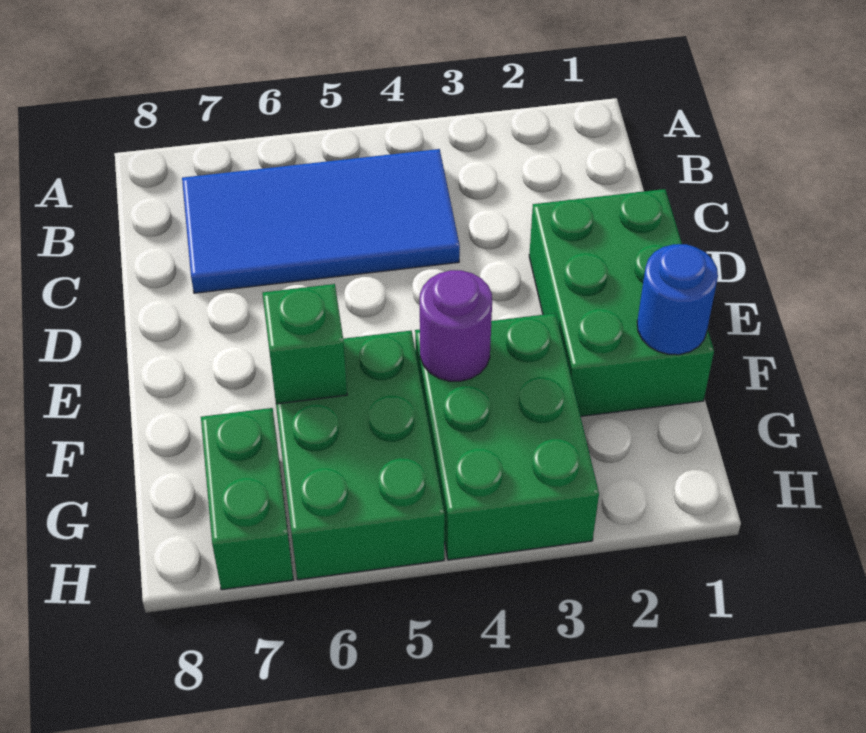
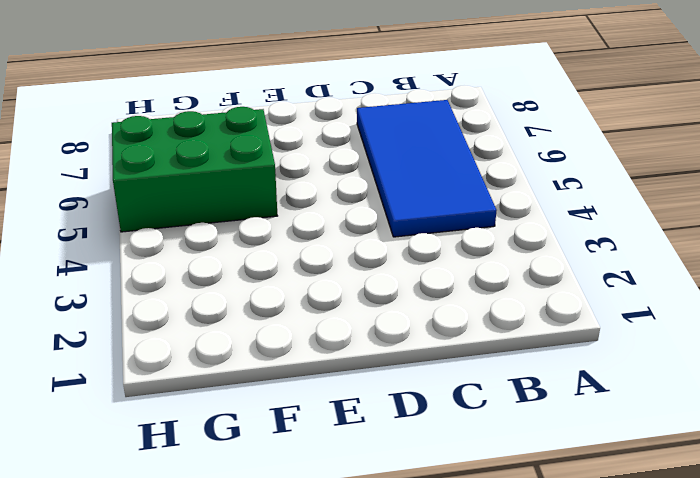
none -> green brick D1:F2 level 1
none -> green brick F3:H4 level 1

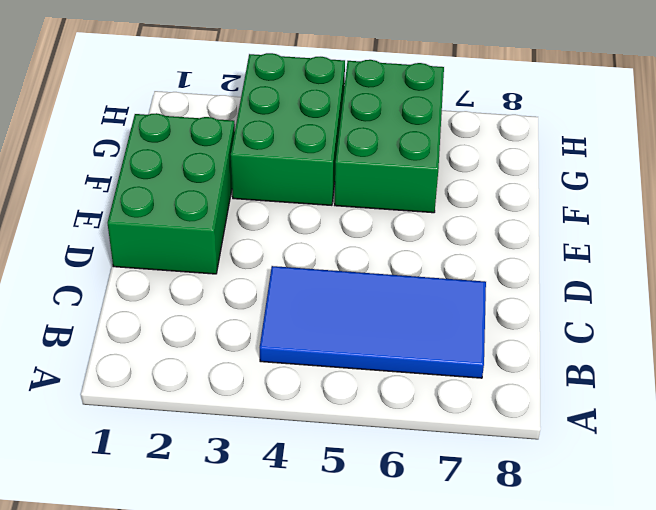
none -> green brick G7:H7 level 1
none -> blue round brick F1 level 2

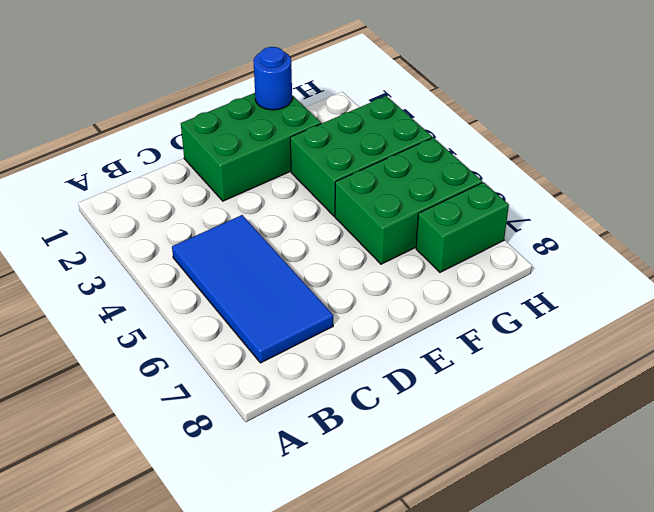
none -> purple round brick F4 level 2
none -> green brick F6 level 2

